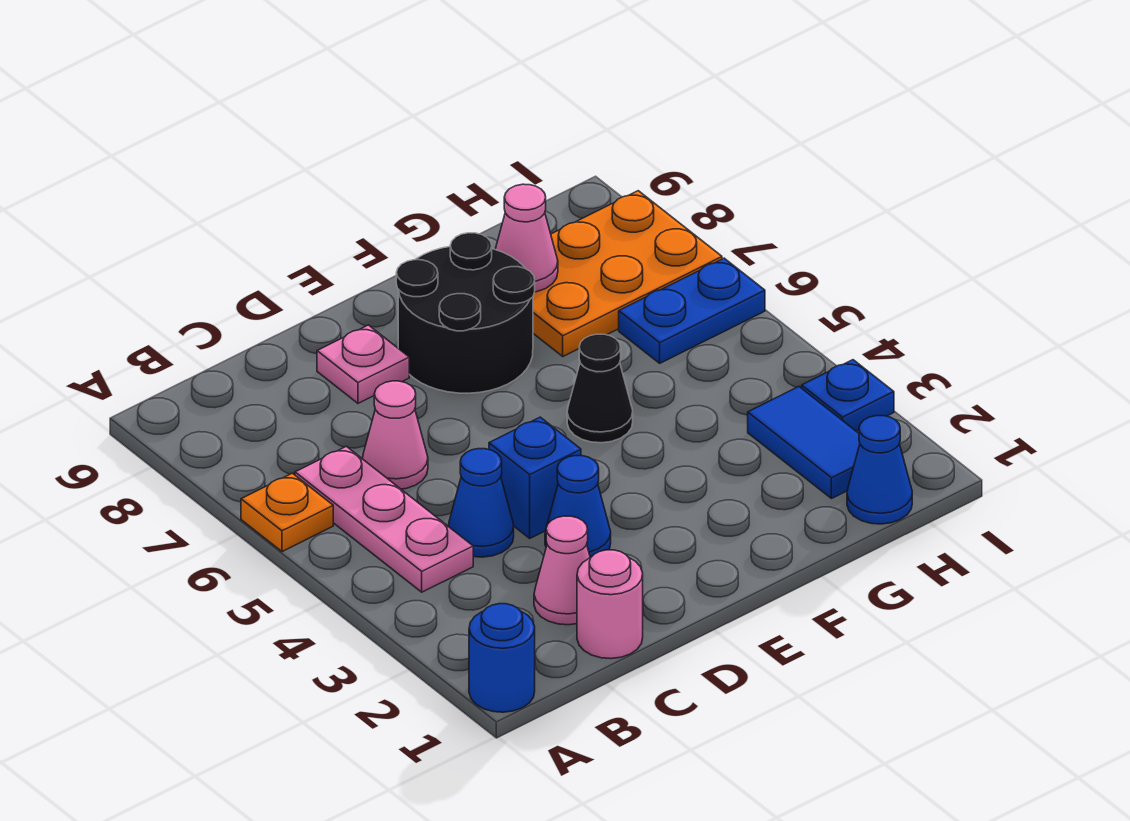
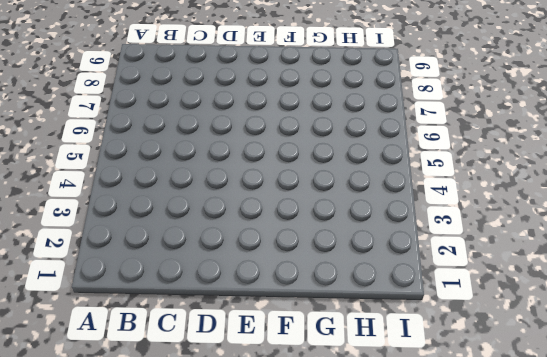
none -> blue round brick A1 level 1
none -> orange plate A6 level 1
none -> pink plate B4:B6 level 1

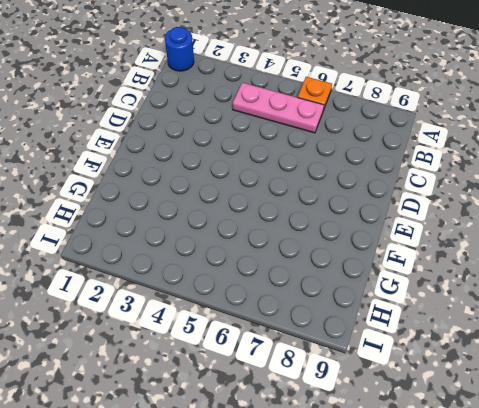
none -> pink round brick C1 level 1
none -> pink cone C2 level 1
none -> blue cone C4 level 1

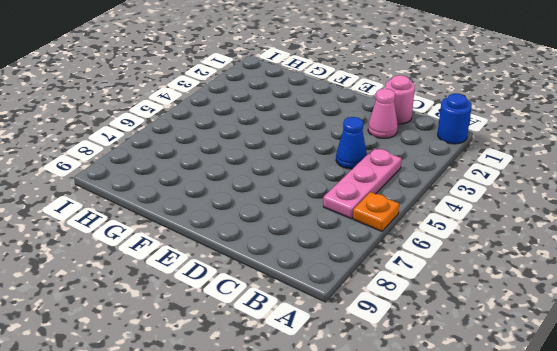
none -> pink cone C6 level 1
none -> blue cone D3 level 1
none -> blue brick D4 level 1

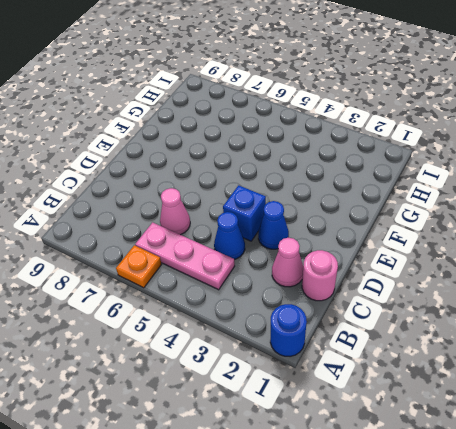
none -> pink plate D8 level 1
none -> black round brick E7:F8 level 1
none -> black cone F5 level 1

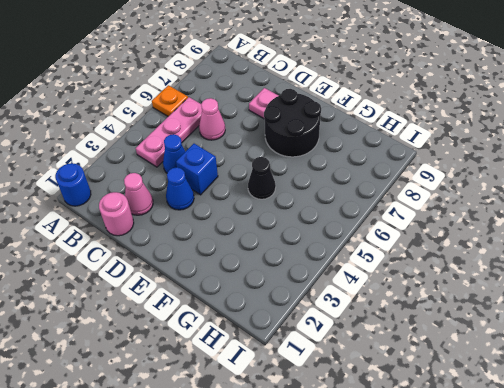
none -> orange plate G7:I8 level 1
none -> blue cone H1 level 1
none -> blue tile H2:H3 level 1

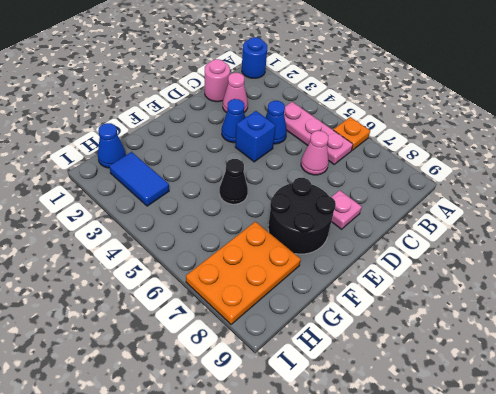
none -> blue plate H6:I6 level 1
none -> blue plate I3 level 1
none -> pink cone G8 level 2

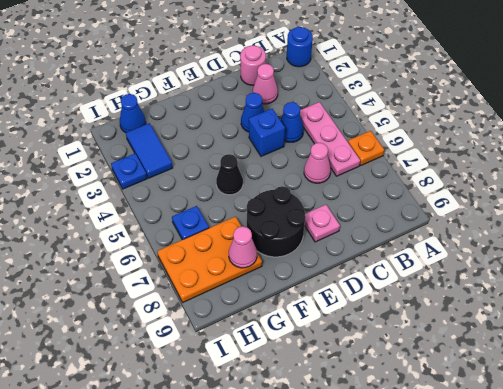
blue plate H6 level 1 -> blue plate H6:I6 level 1

